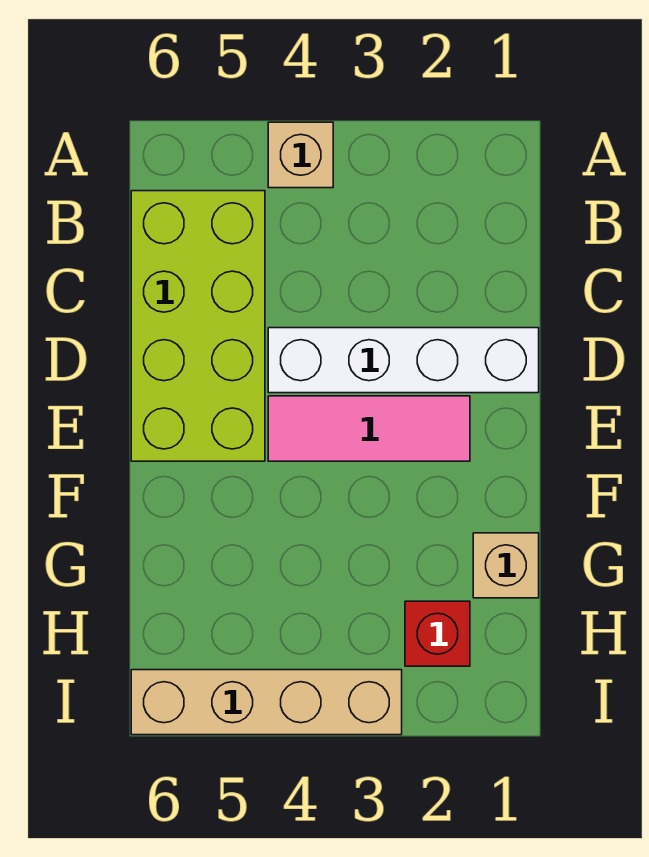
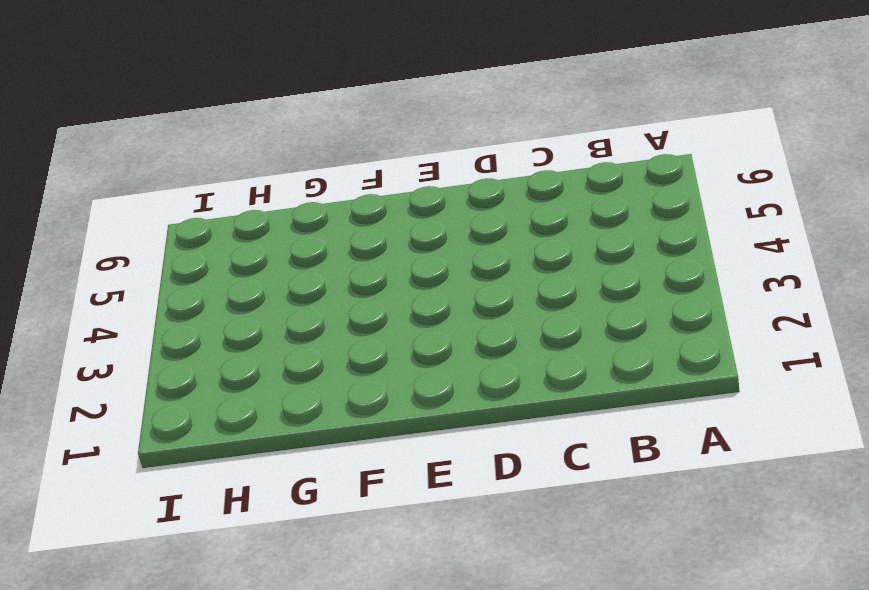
none -> tan brick A4 level 1
none -> lime brick B5:E6 level 1

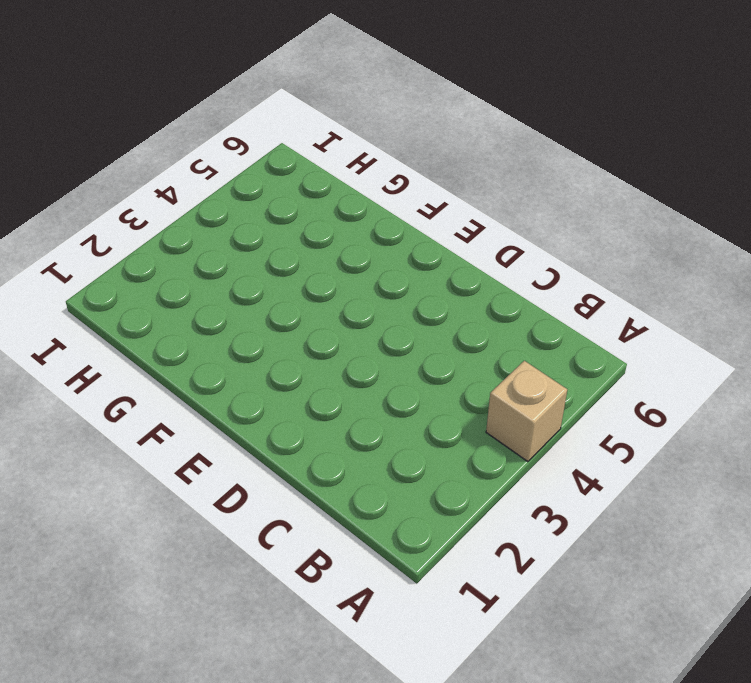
none -> lime brick B5:E6 level 1
none -> white brick D1:D4 level 1

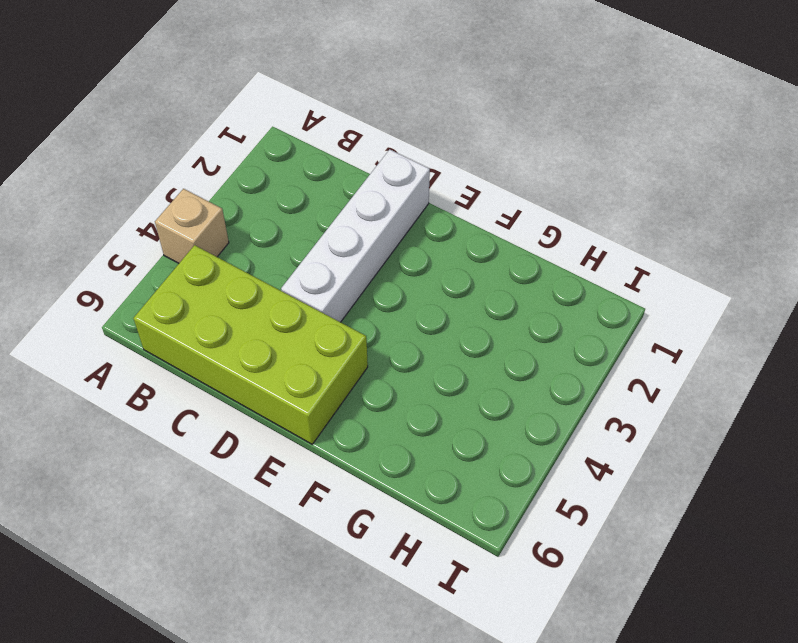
none -> pink tile E2:E4 level 1
none -> tan brick G1 level 1

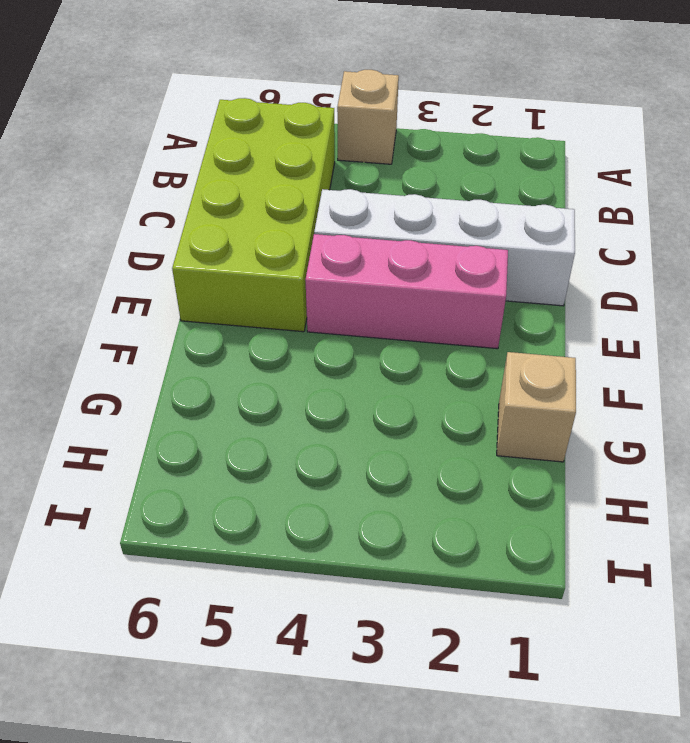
pink brick E2:E4 level 1 -> pink tile E2:E4 level 1
none -> red brick H2 level 1
none -> tan brick I3:I6 level 1

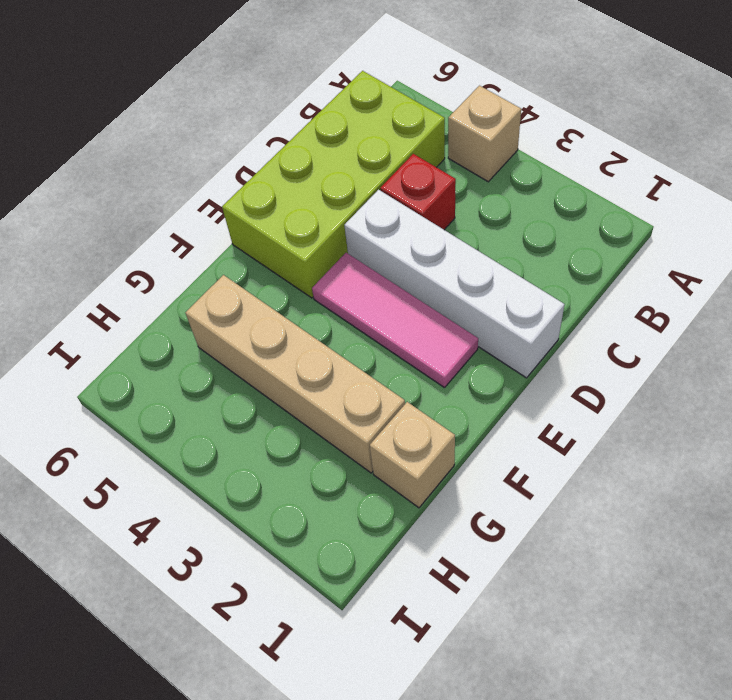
red brick C4 level 1 -> red brick H2 level 1
tan brick G2:G5 level 1 -> tan brick I3:I6 level 1

